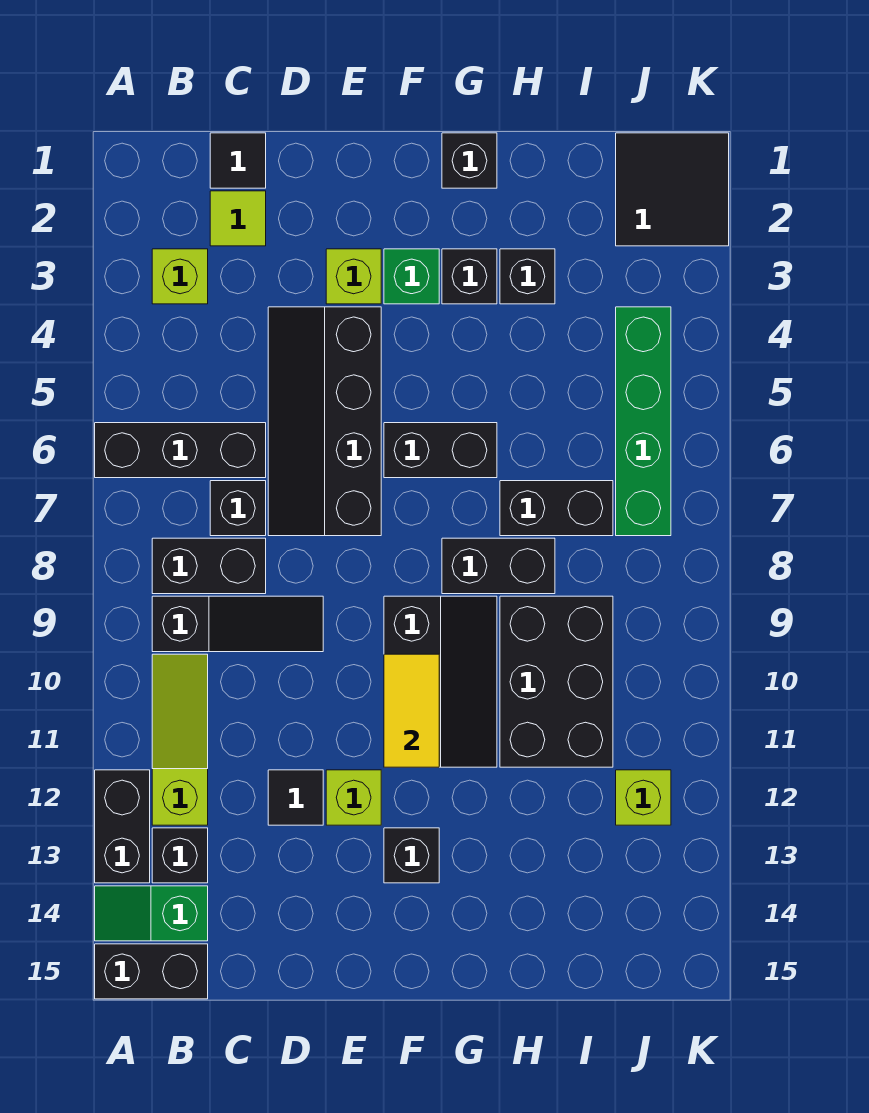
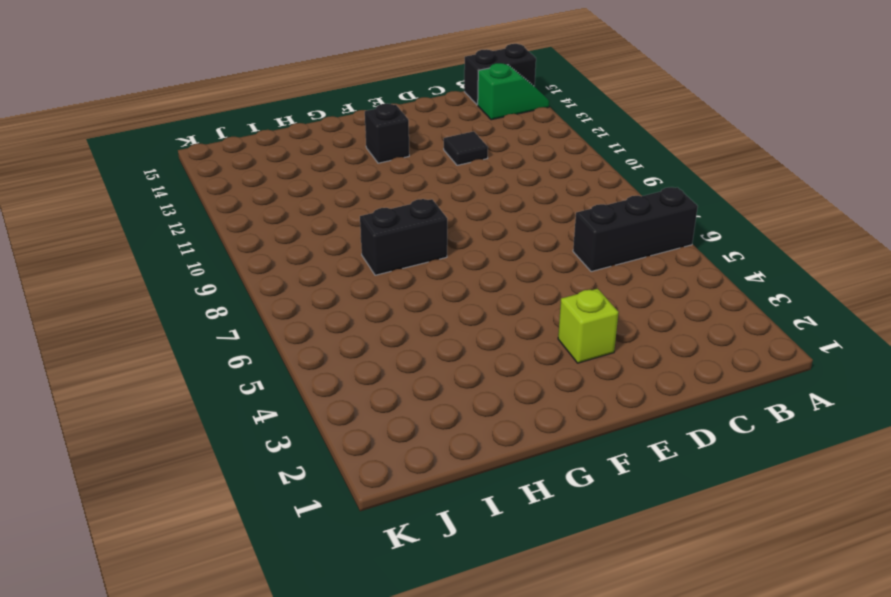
none -> black brick A12:A13 level 1
none -> lime brick B3 level 1
none -> black brick B8:C8 level 1
none -> black slope B9:D9 level 1 top B

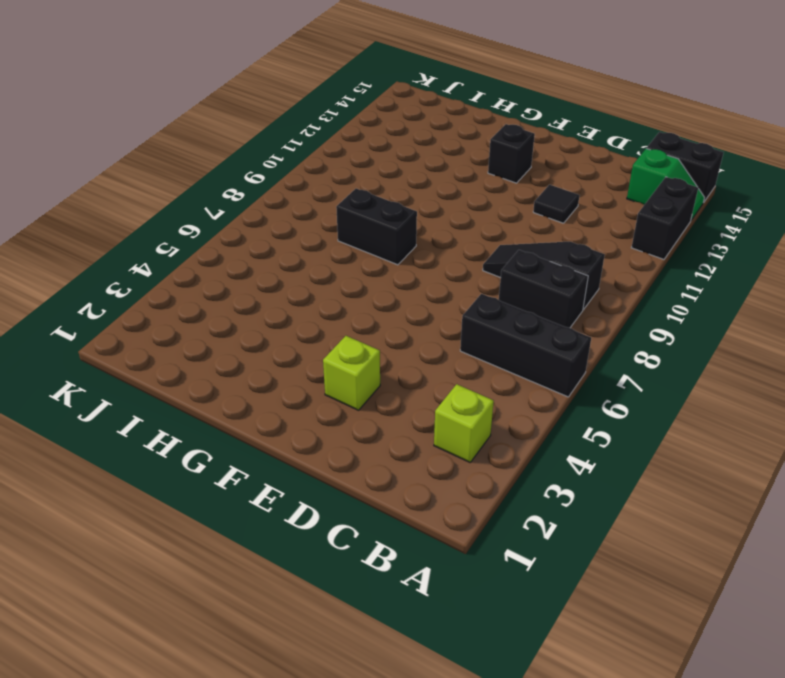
none -> lime slope B10:B12 level 1 top 12
none -> black brick B13 level 1
none -> black tile C1 level 1
none -> lime tile C2 level 1

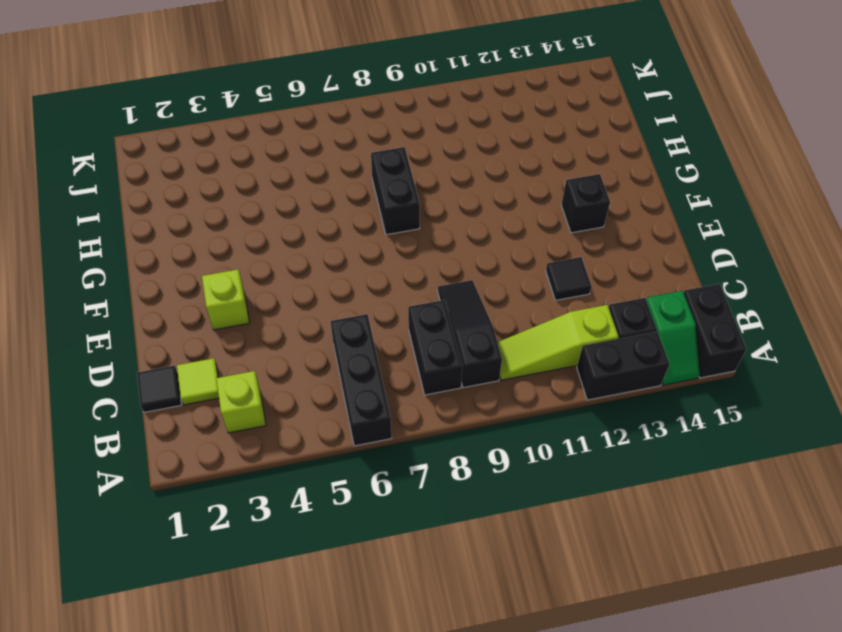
none -> black brick C7 level 1
none -> black slope D4:E7 level 1 top E
none -> lime brick E12 level 1
none -> green brick F3 level 1

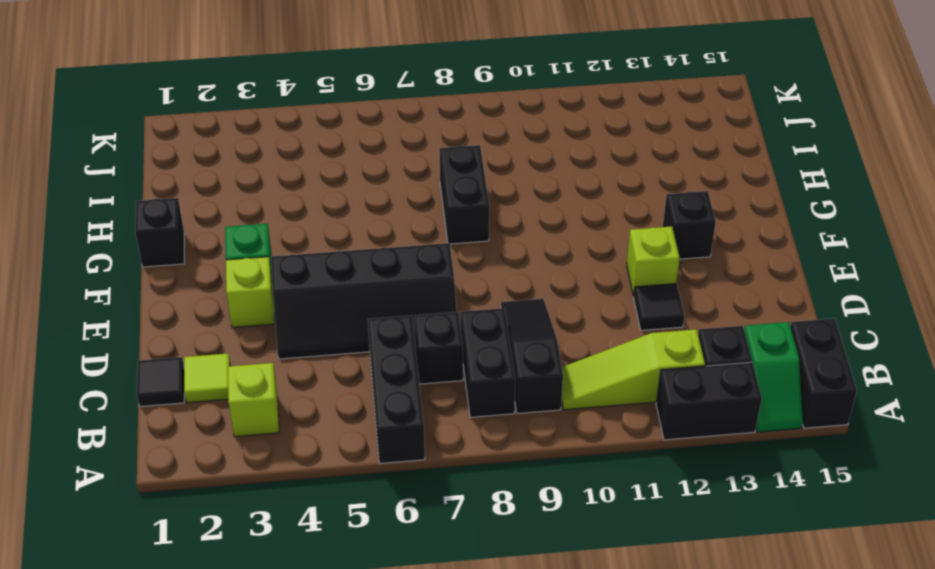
none -> black brick F6:G6 level 1
none -> black slope F9:G11 level 1 top F
none -> black brick G3 level 1
none -> black brick H3 level 1

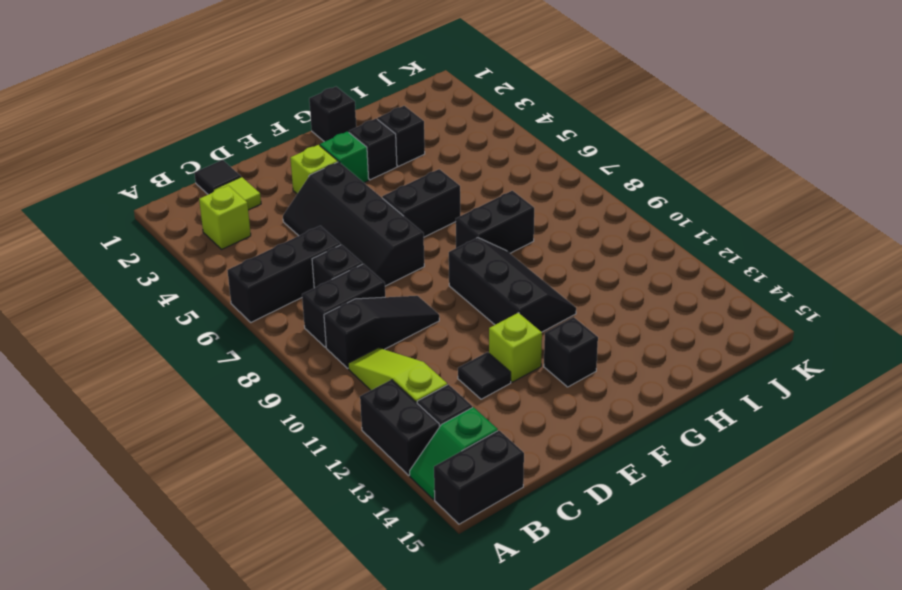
none -> black brick H7:I7 level 1
none -> black brick H9:I11 level 1
none -> black tile J1:K2 level 1
none -> green brick J4:J7 level 1

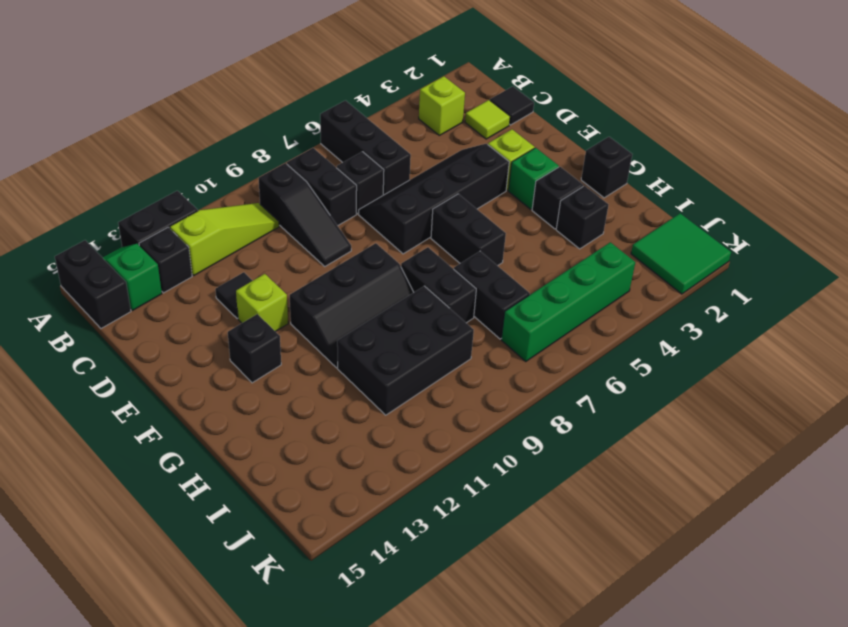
green tile J1:K2 level 1 -> black tile J1:K2 level 1
none -> lime brick J12 level 1
none -> yellow tile F10:F11 level 2

